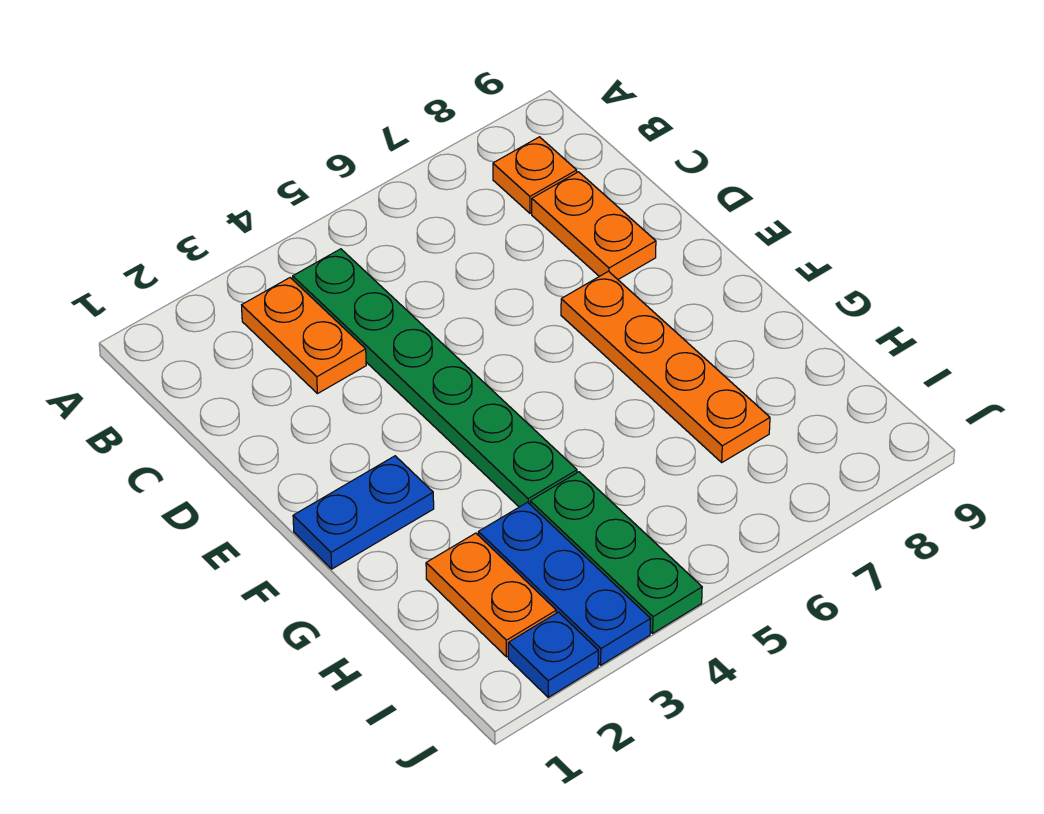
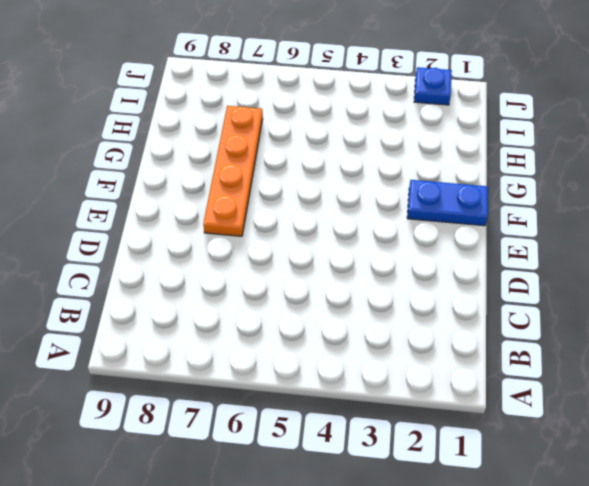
none -> orange plate B3:C3 level 1
none -> green plate B4:G4 level 1

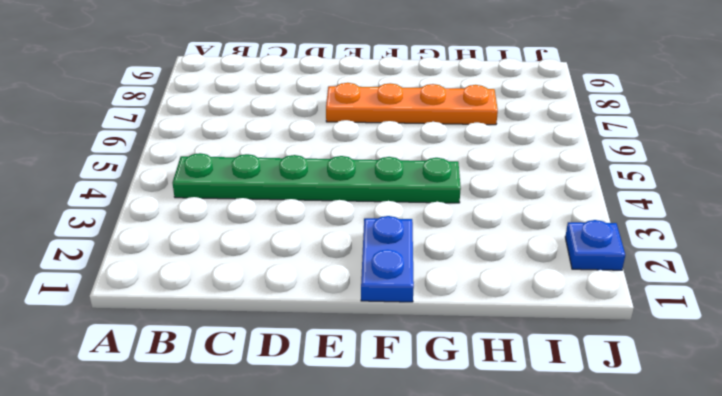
none -> orange plate B3:C3 level 1
none -> orange plate B8 level 1

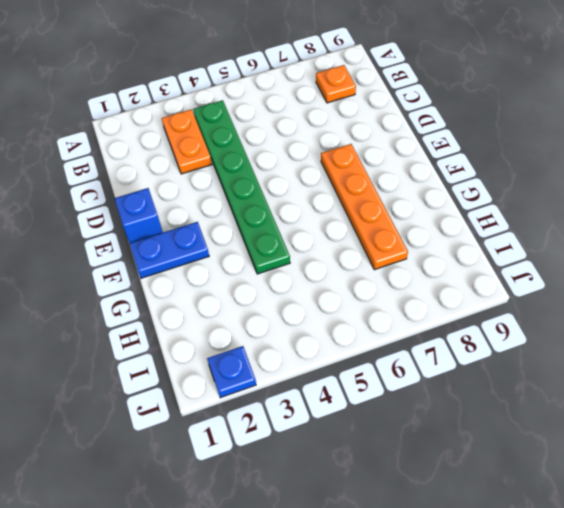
blue brick E1 level 1 -> none
none -> orange plate C8:D8 level 1
none -> orange plate H2:I2 level 1

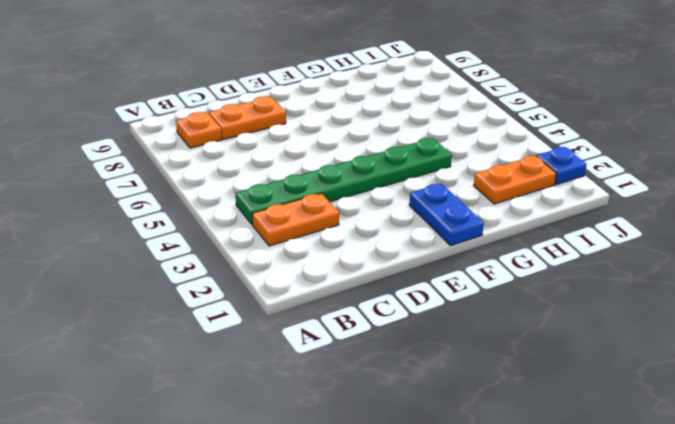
none -> orange plate E7:H7 level 1
none -> blue plate H3:J3 level 1

